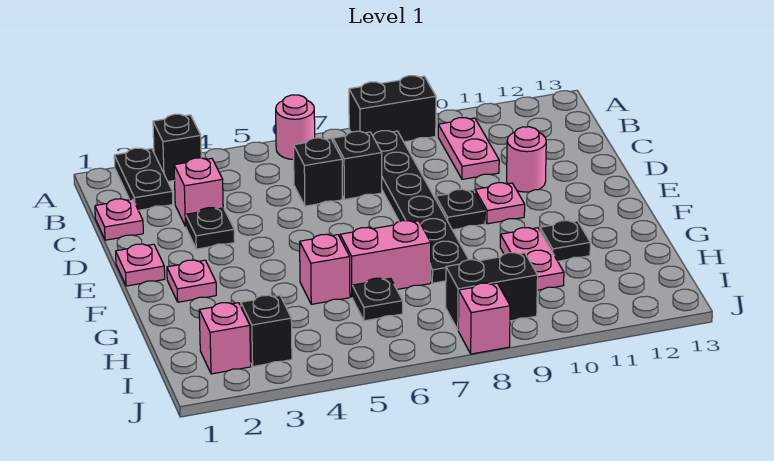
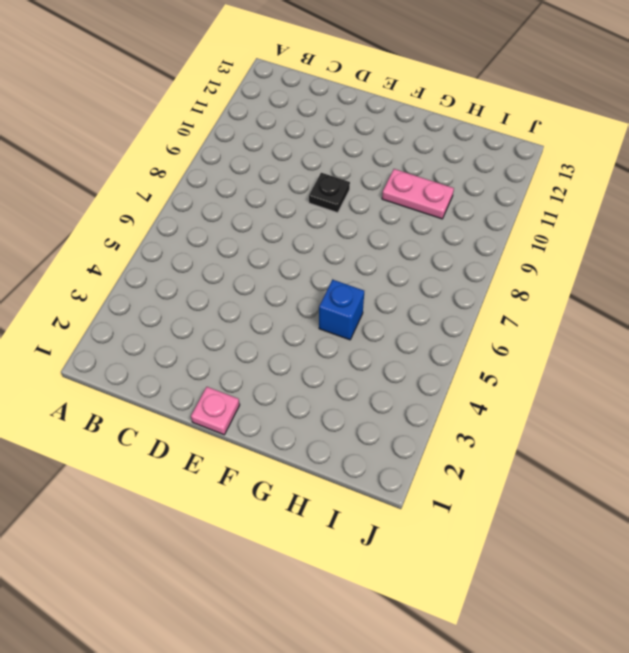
blue brick G5 level 1 -> pink brick G5 level 1
none -> black plate A2:B2 level 1
none -> black brick A3 level 1
none -> pink round brick A6 level 1

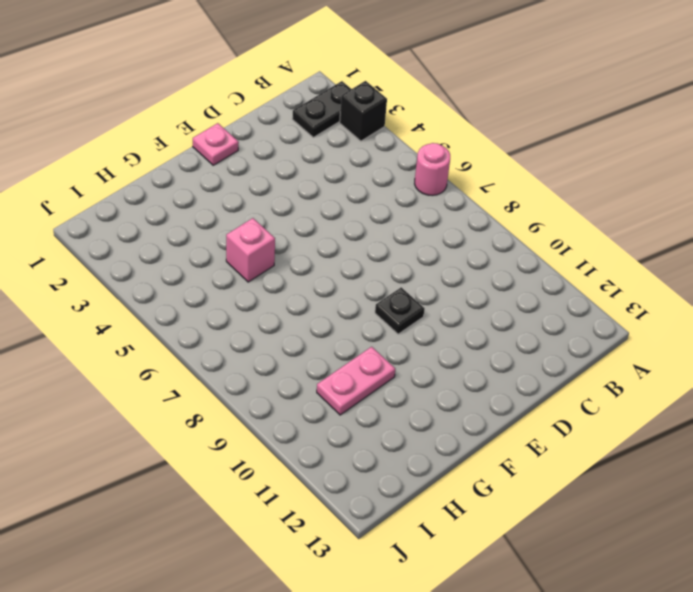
none -> black brick A8:A9 level 1
none -> black plate B8:G8 level 1
none -> pink plate B10:C10 level 1

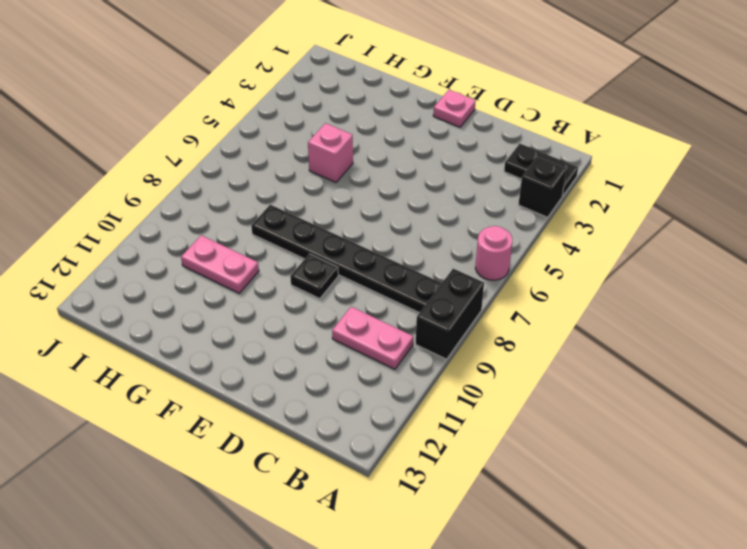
none -> pink plate C1 level 1
none -> pink brick C3 level 1
none -> black brick C6 level 1

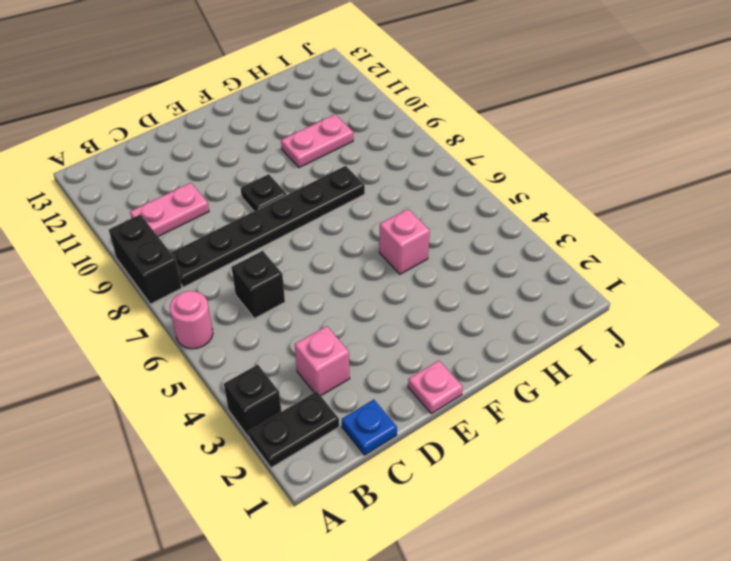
blue plate C1 level 1 -> pink plate C1 level 1
none -> black brick C7 level 1
none -> black plate D3 level 1
none -> pink round brick D11 level 1

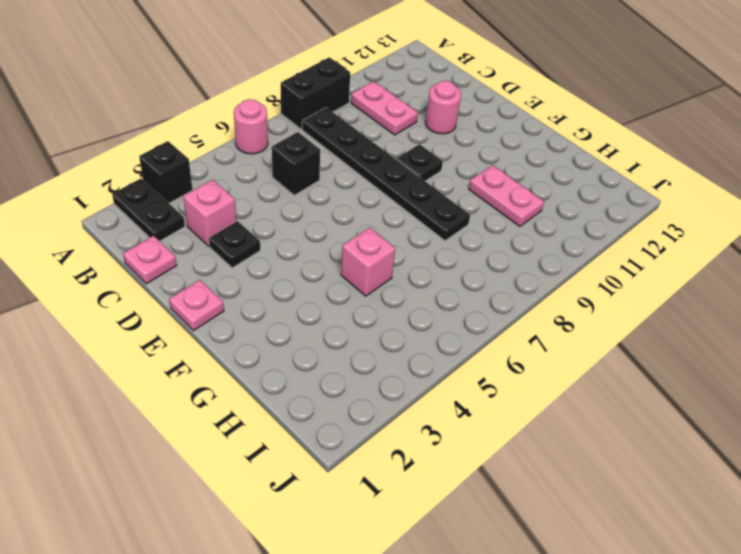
none -> black brick C7 level 1
none -> pink plate E10 level 1
none -> pink plate F2 level 1

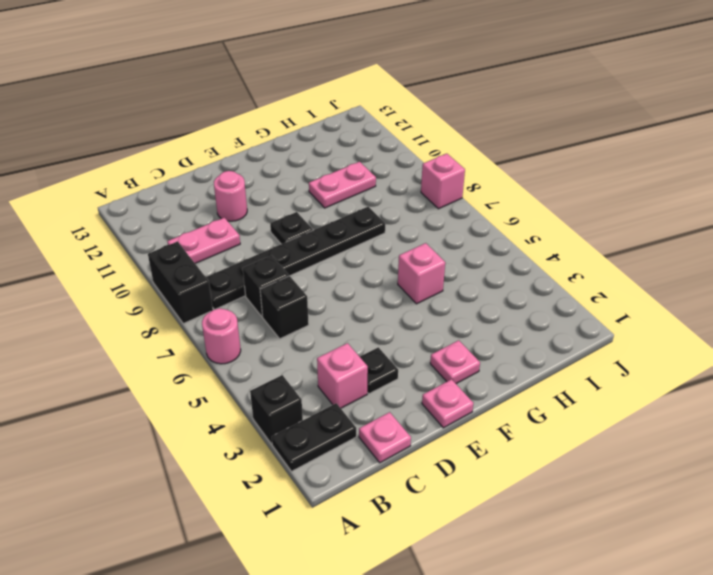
none -> pink plate E10 level 1
none -> pink brick G6:G7 level 1
none -> black plate G11 level 1

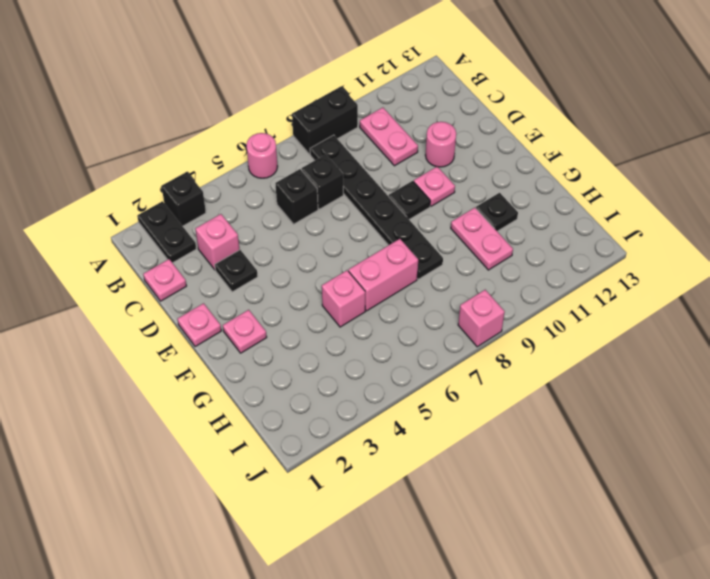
none -> black plate H6 level 1
none -> pink brick I2 level 1
none -> black brick I3 level 1

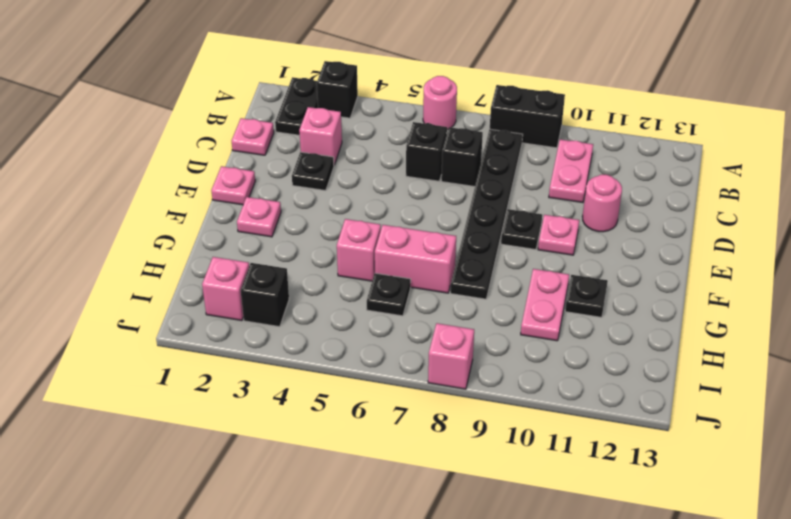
none -> black brick I8:I9 level 1

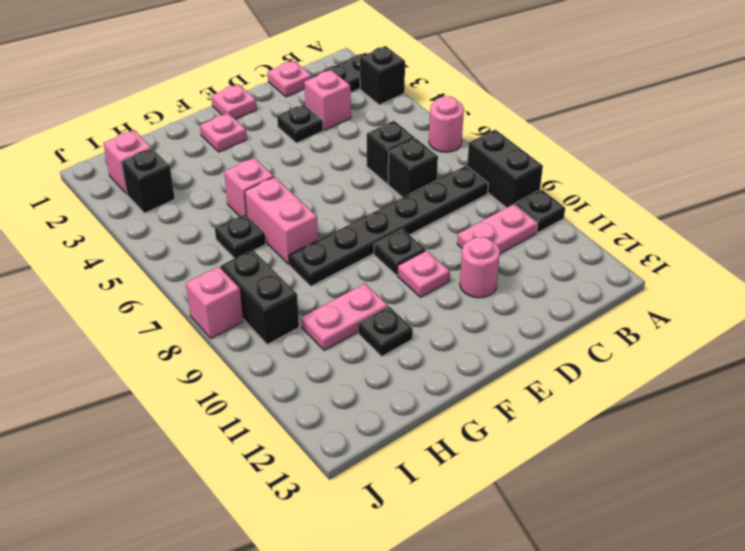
black plate A10 level 1 -> none

